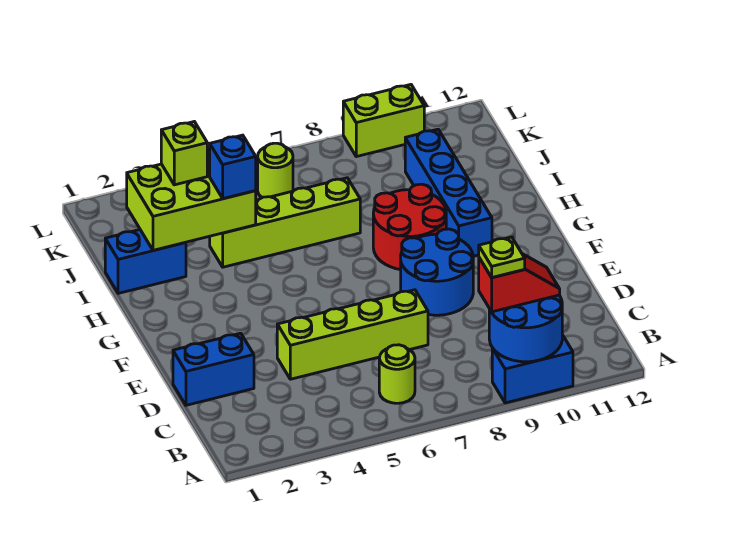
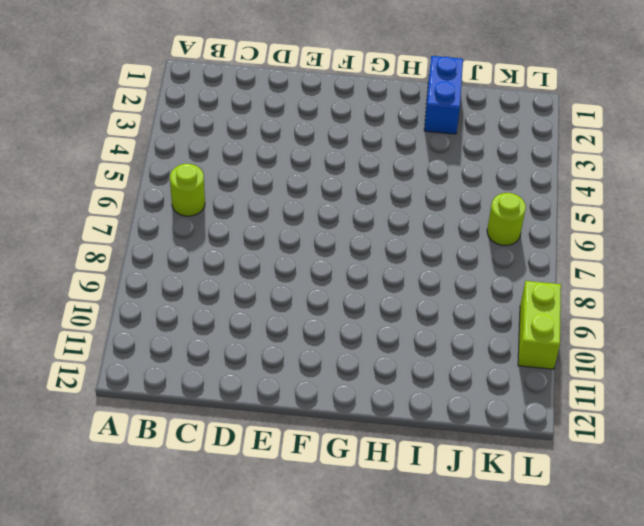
none -> blue brick A9:A10 level 1
none -> blue brick D1:D2 level 1
none -> lime brick D4:D7 level 1

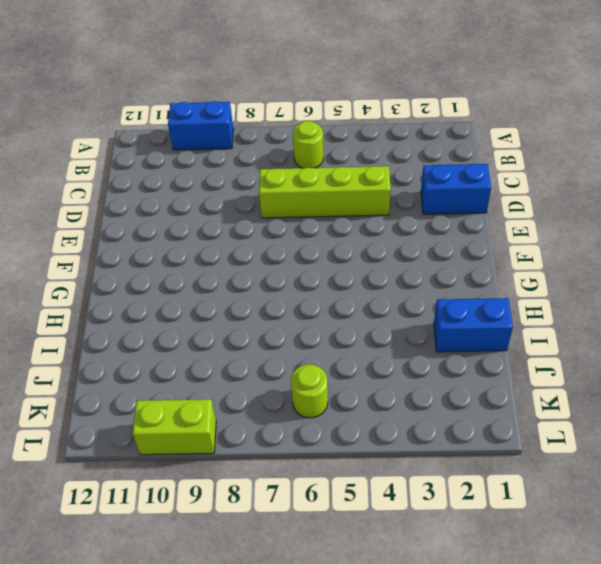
none -> blue round brick E8:F9 level 1
none -> red round brick G8:H9 level 1
none -> blue brick G10:J10 level 1

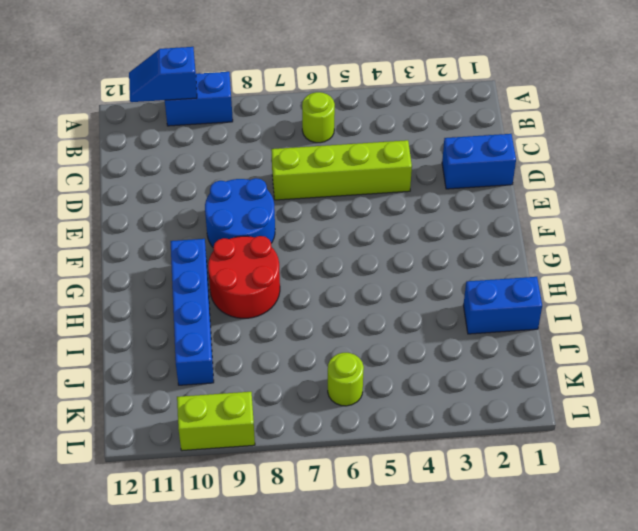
blue slope A10:A11 level 2 top 10 -> blue round brick A9:B10 level 2
none -> lime brick I4:I7 level 1
none -> lime brick I2:J4 level 2
none -> red slope B9:B10 level 3 top 9

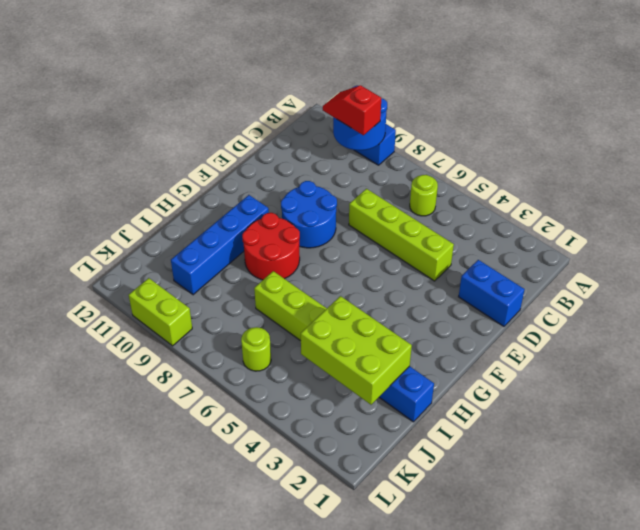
none -> blue brick I4 level 3
none -> lime brick J3 level 3
none -> lime plate B9 level 4

